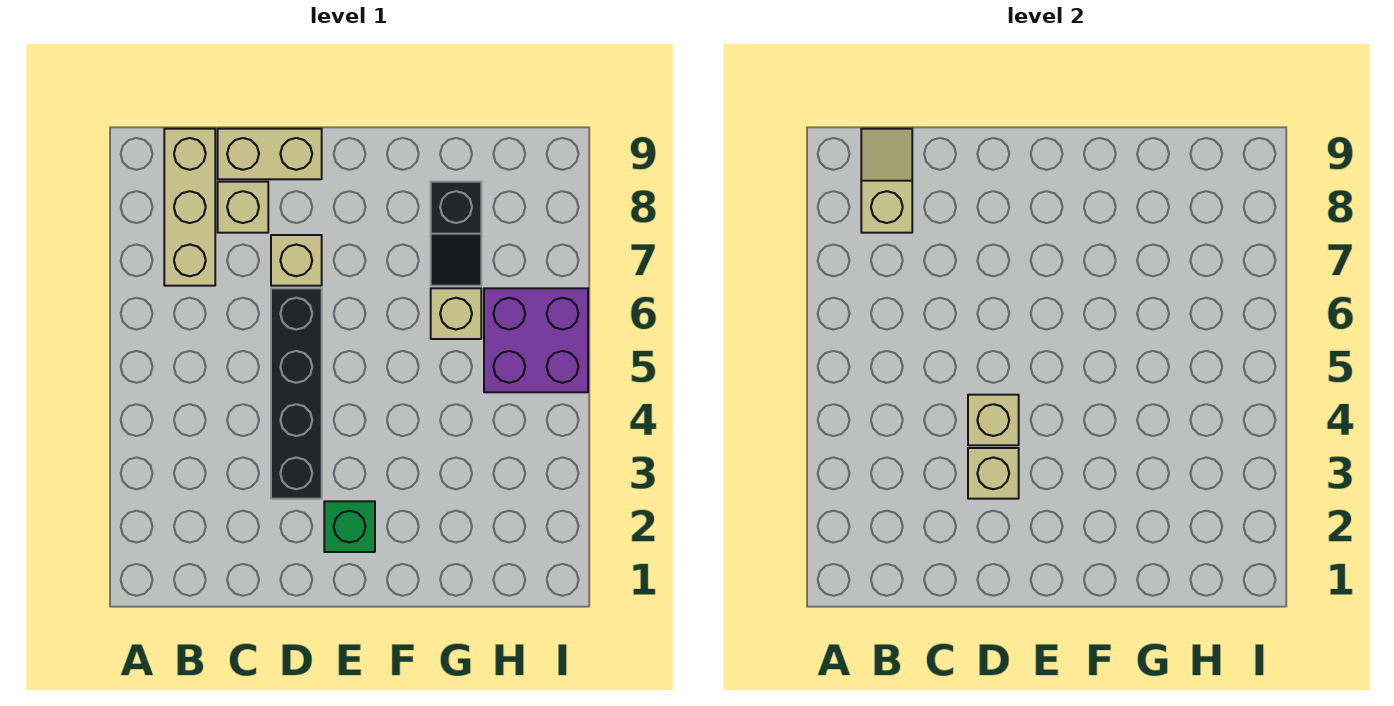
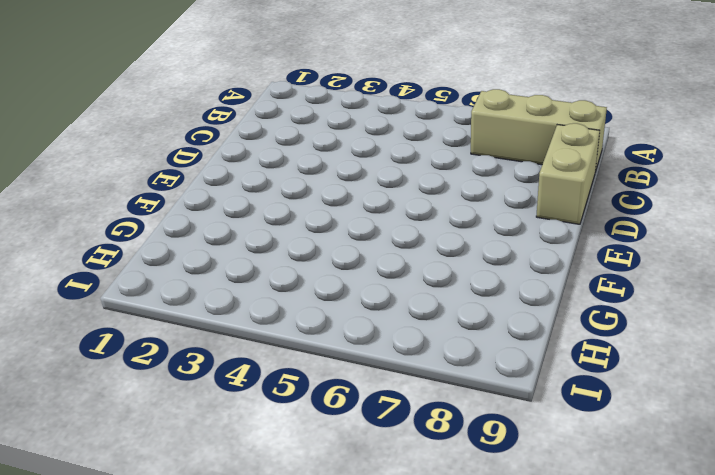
none -> tan brick C8 level 1
none -> black brick D3:D6 level 1
none -> tan brick D7 level 1

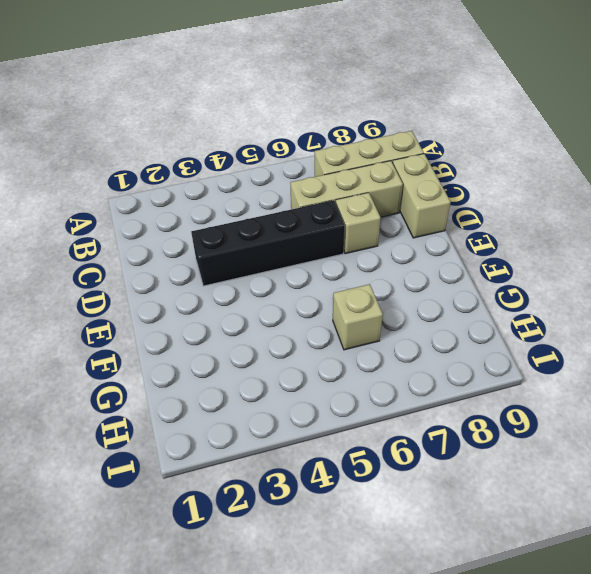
tan brick C6:C8 level 1 -> tan brick C8 level 1
none -> green brick E2 level 1
none -> black slope G7:G8 level 1 top 8
none -> purple brick H5:I6 level 1

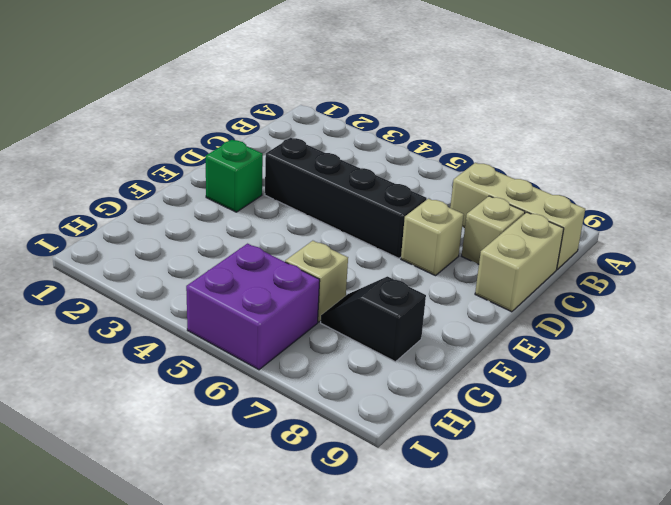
none -> tan slope B8:B9 level 2 top 8
none -> tan brick D3 level 2
none -> tan brick D4 level 2

